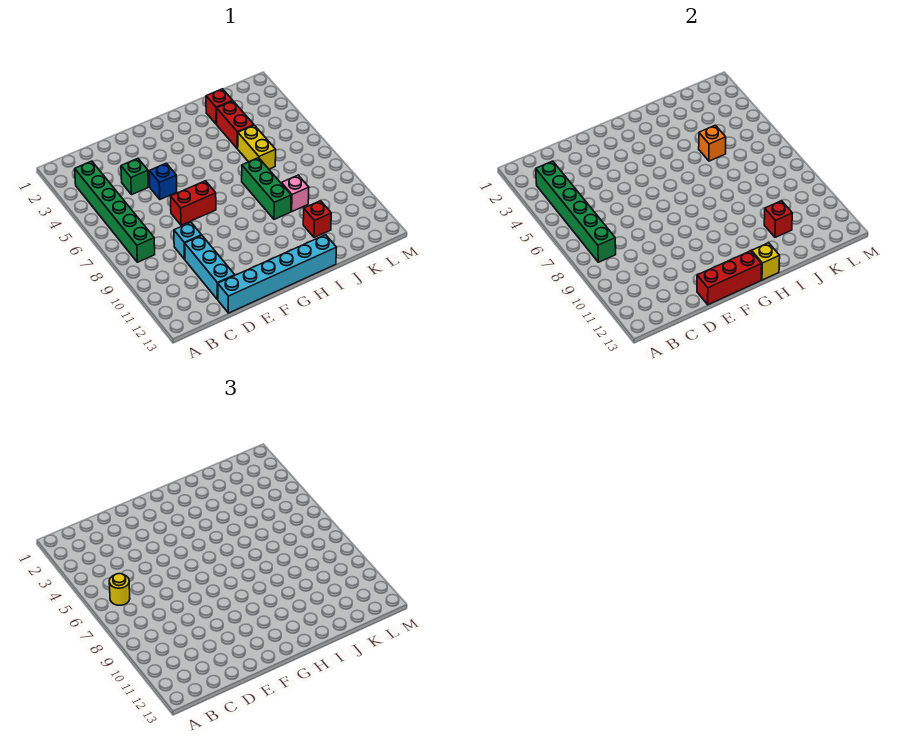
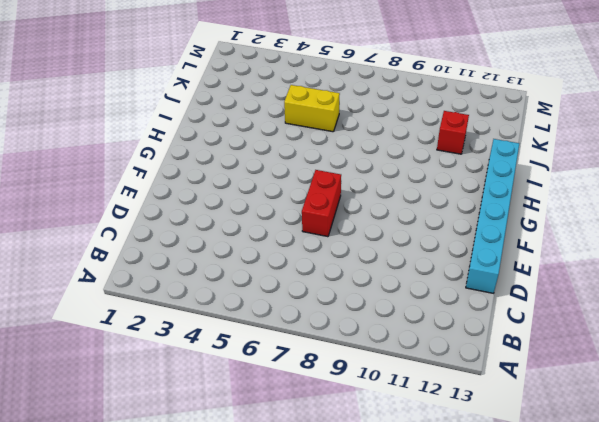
none -> green brick B3:B8 level 1
none -> green brick D4 level 1
none -> cyan brick D9 level 1

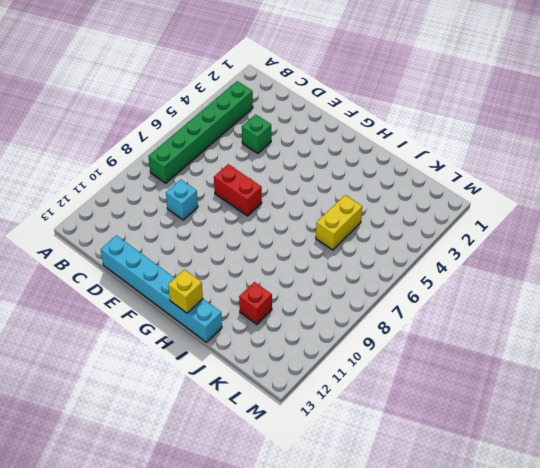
none -> cyan brick D10:D12 level 1
none -> blue brick E5 level 1
none -> green brick I7:I9 level 1

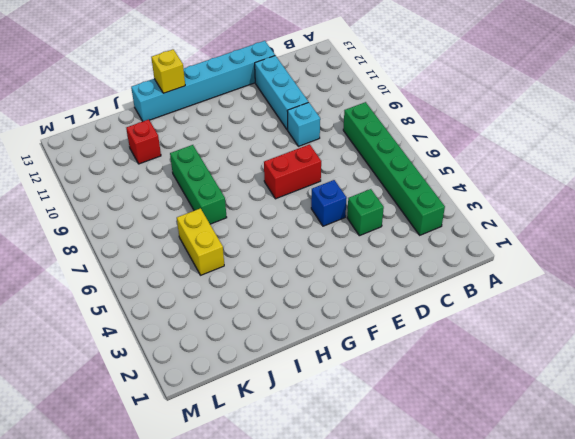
none -> red brick J2 level 1
none -> red brick J3:J4 level 1
none -> pink brick J9 level 1

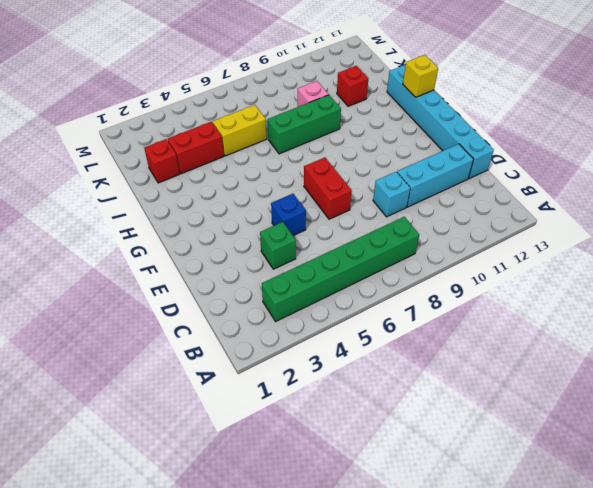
none -> green brick B3:B8 level 2
none -> red brick E13:G13 level 2
none -> orange brick J5 level 2

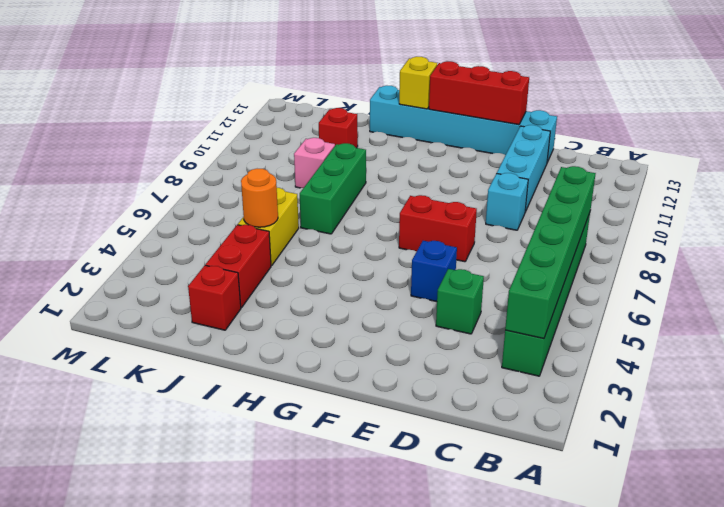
orange round brick J5 level 2 -> orange brick J5 level 2
none -> red brick J11 level 2
none -> yellow round brick B6 level 3

